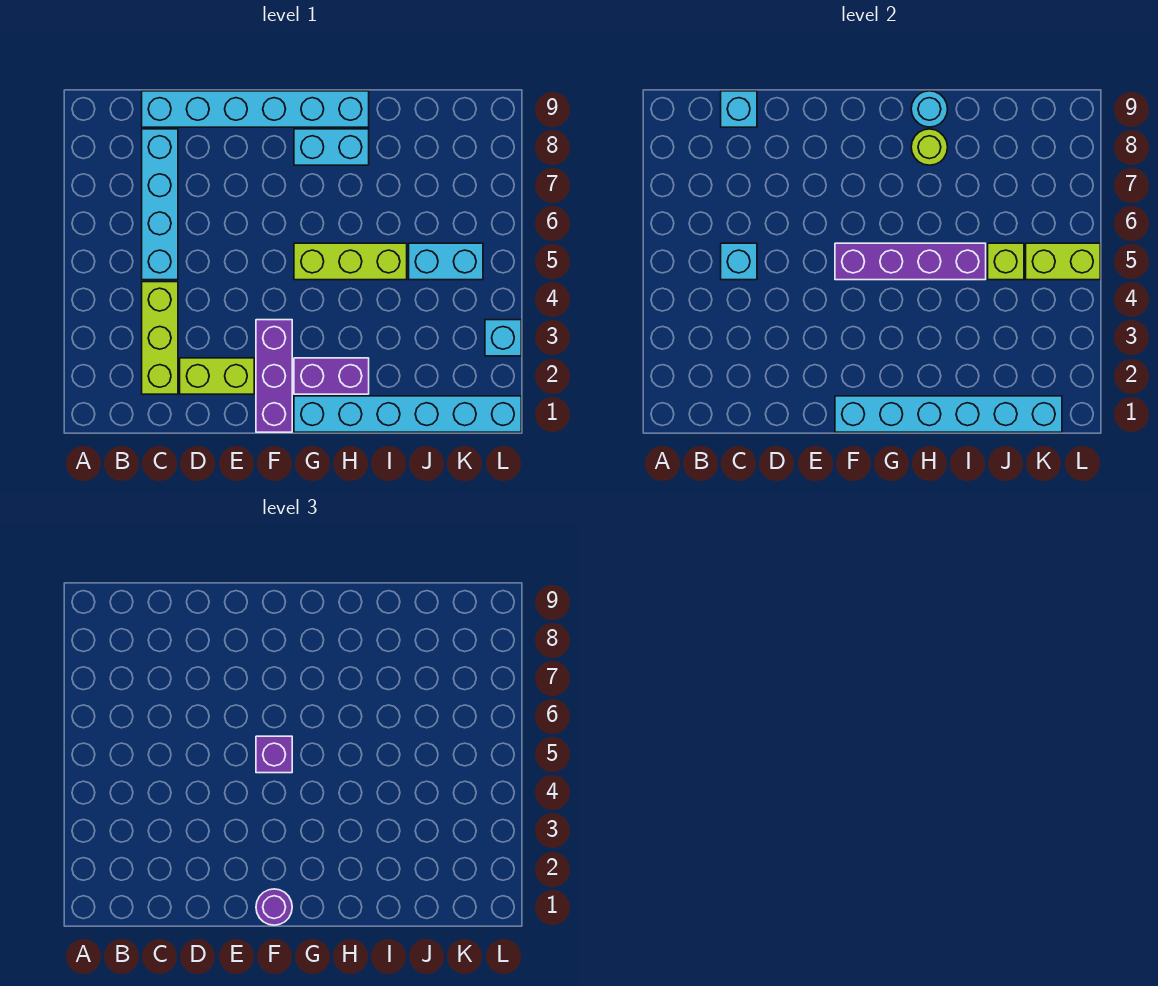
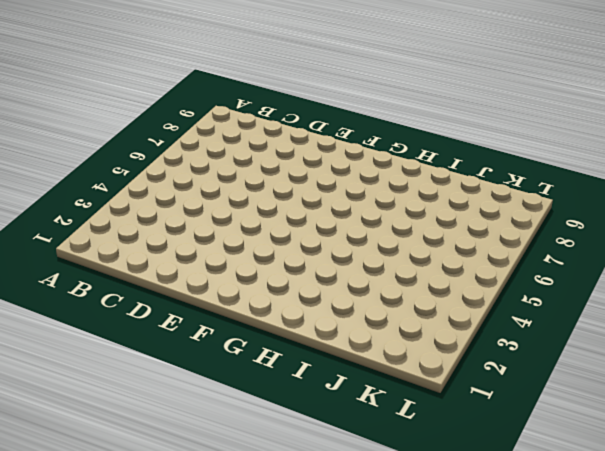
none -> lime brick C2:C4 level 1
none -> cyan brick C5:C8 level 1
none -> cyan brick C9:H9 level 1

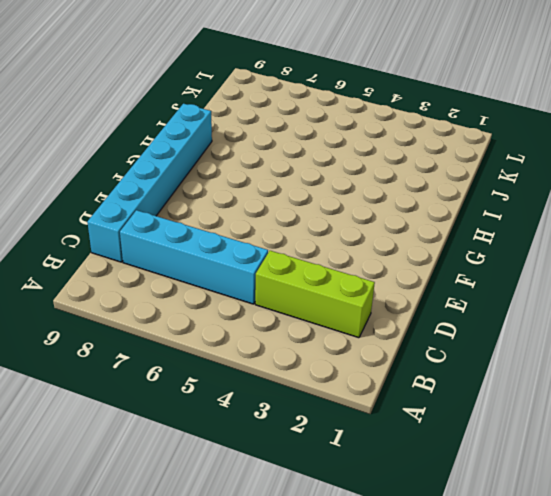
none -> lime brick D2:E2 level 1
none -> purple brick F1:F3 level 1
none -> cyan brick G1:L1 level 1

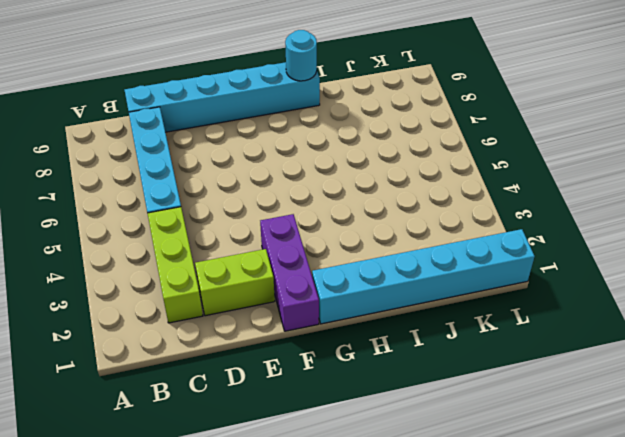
none -> purple brick G2:H2 level 1
none -> lime brick G5:I5 level 1
none -> cyan brick G8:H8 level 1

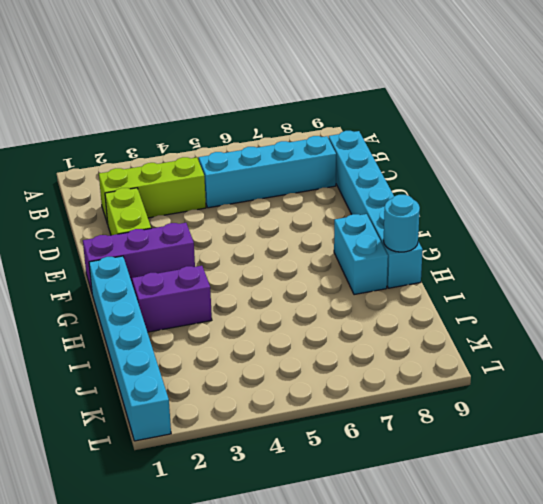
purple brick H2:H3 level 1 -> purple brick G2:H2 level 1
none -> lime brick G5:I5 level 1
none -> cyan brick J5:K5 level 1
none -> cyan brick L3 level 1

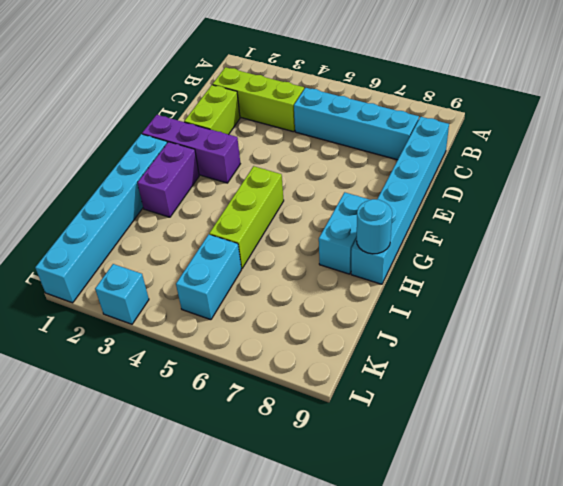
none -> cyan brick C5 level 2
none -> cyan brick C9 level 2
none -> cyan brick F1:K1 level 2

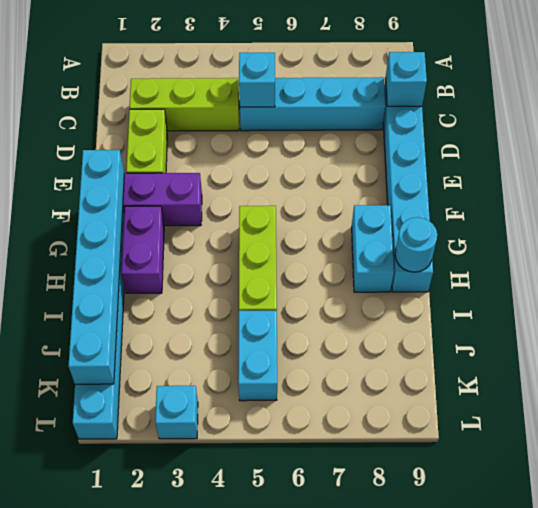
none -> purple brick F5:I5 level 2
none -> lime round brick H8 level 2
none -> lime brick J5 level 2

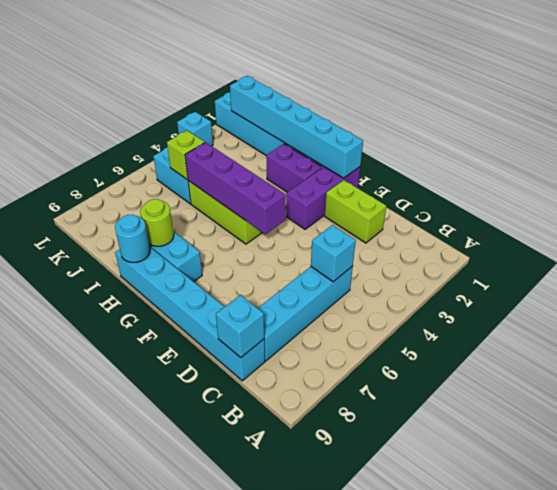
none -> lime brick C2:C4 level 1
none -> lime brick K5:L5 level 2
none -> purple round brick F1 level 3

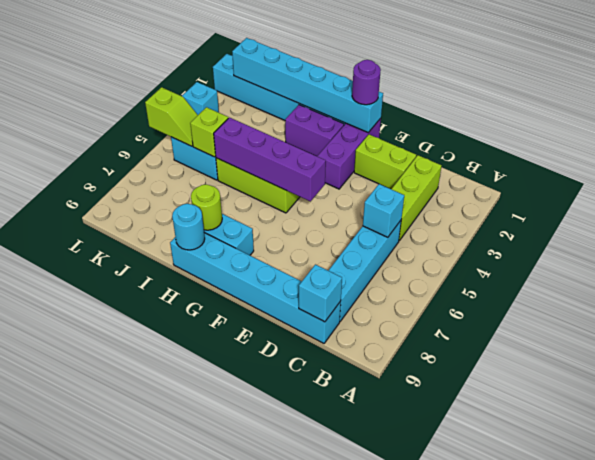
lime slope K5:L5 level 2 top L -> lime brick K5:L5 level 2
none -> purple brick F5 level 3

